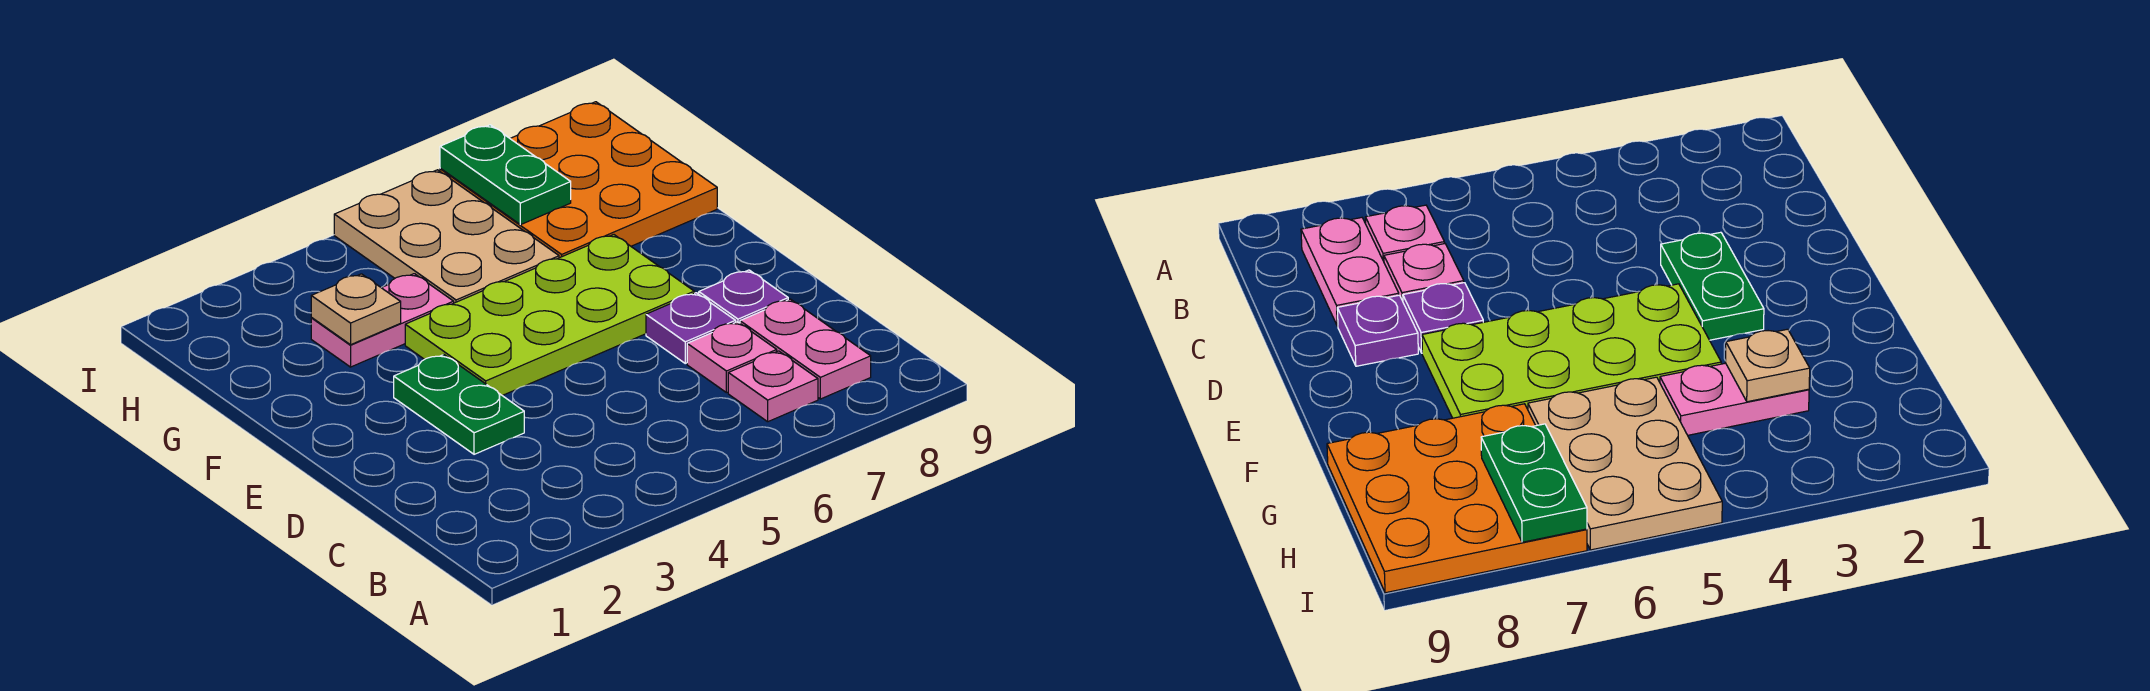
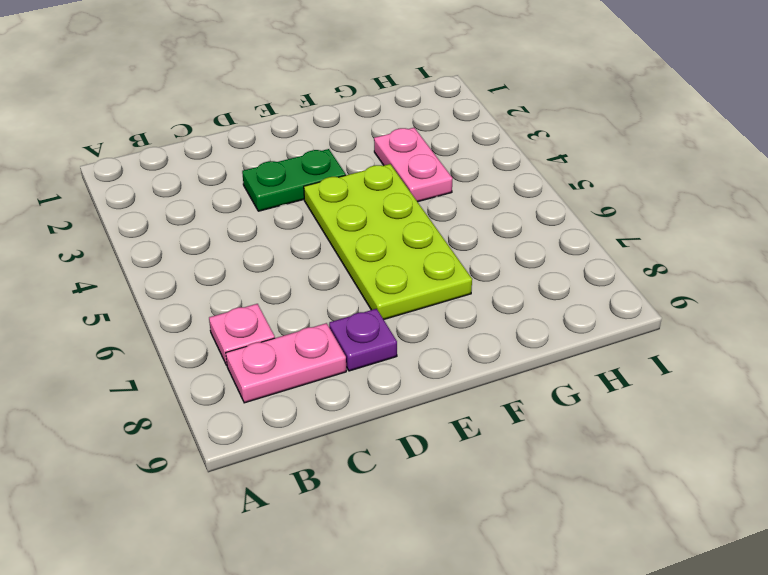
none -> pink plate C7 level 1
none -> purple plate D7 level 1
none -> tan plate G5:I6 level 1

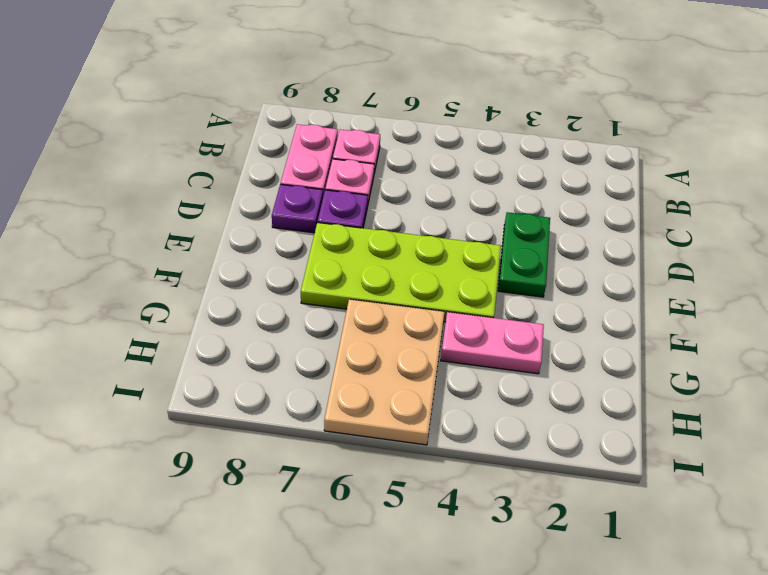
none -> orange plate G7:I9 level 1
none -> tan plate G3 level 2
none -> green plate H7:I7 level 2

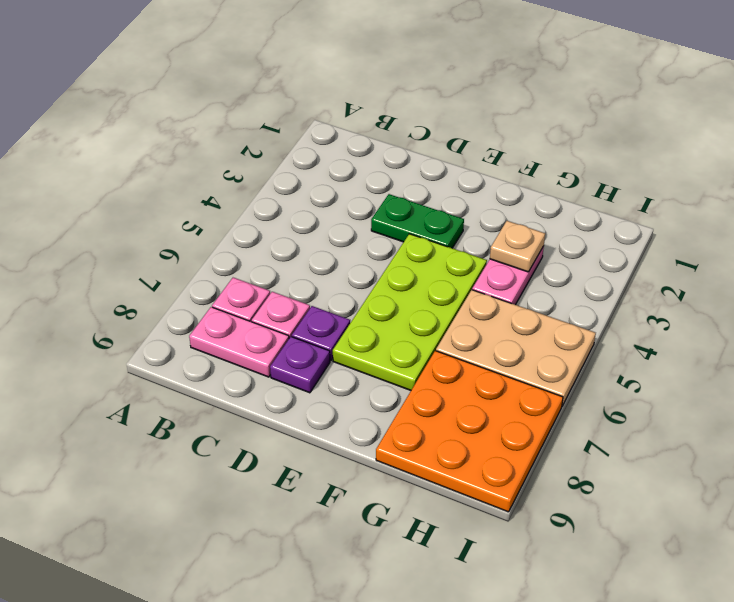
none -> green plate H7:I7 level 2

